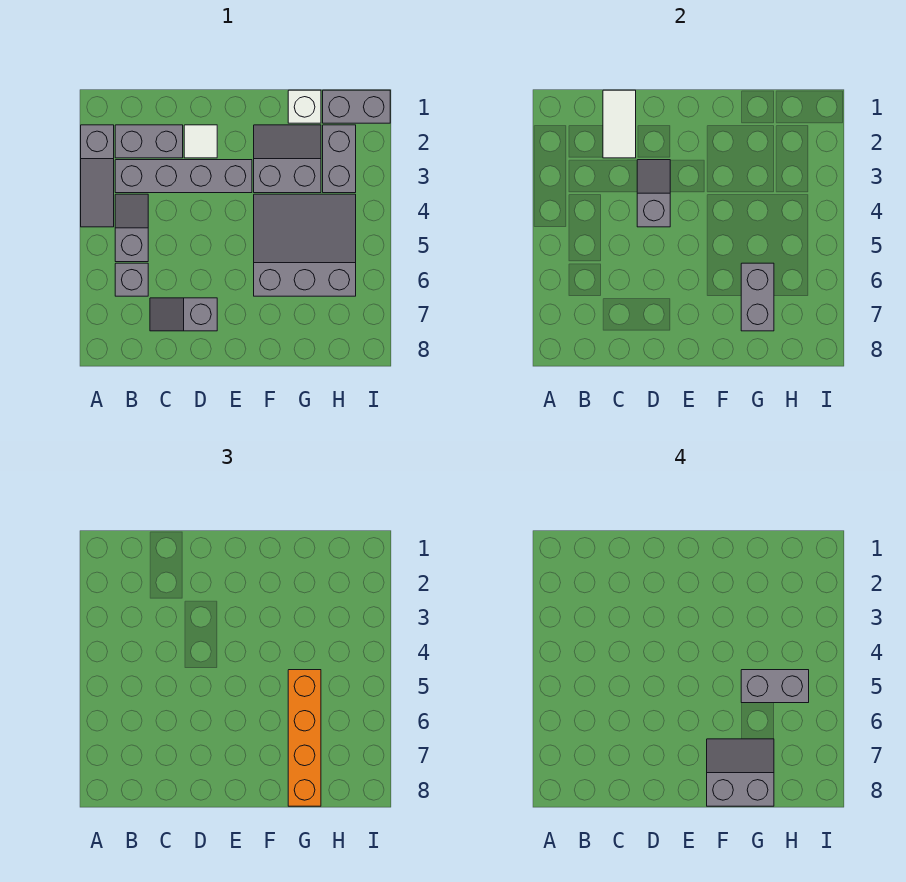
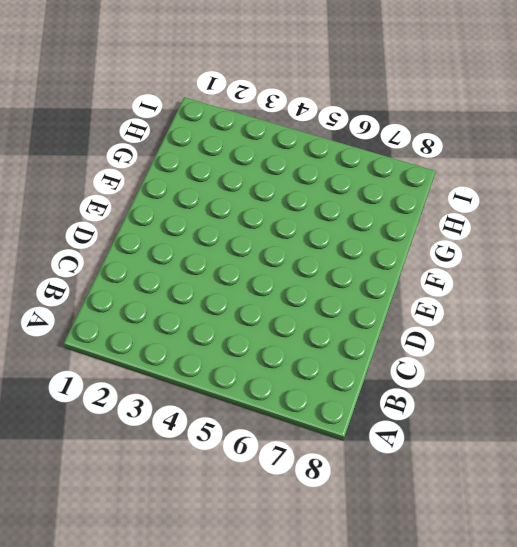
none -> grey slope A2:A4 level 1 top 2
none -> grey brick B2:C2 level 1
none -> grey brick B3:E3 level 1

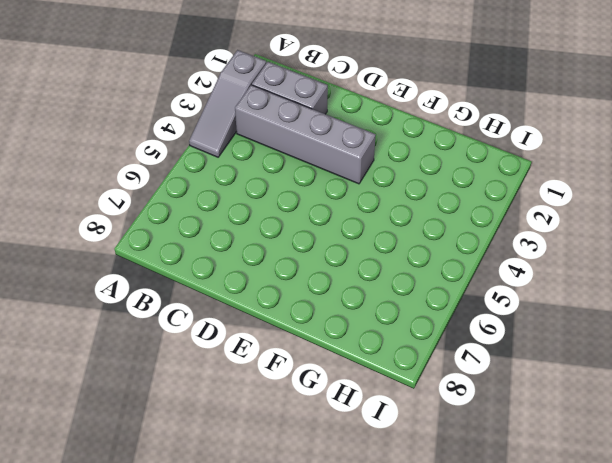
none -> grey slope B4:B5 level 1 top 5
none -> grey brick B6 level 1
none -> grey slope C7:D7 level 1 top D

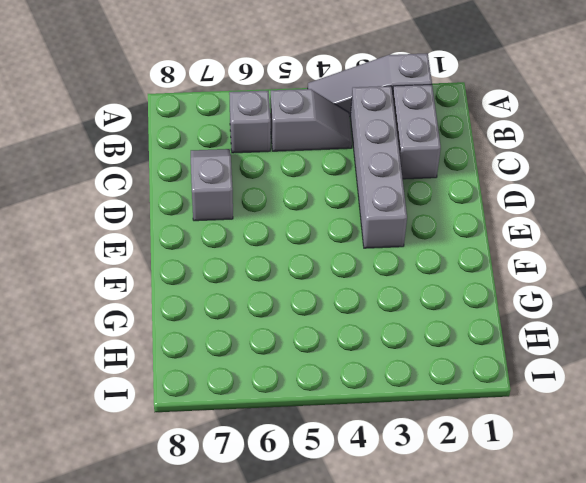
none -> white tile D2 level 1
none -> grey slope F2:G3 level 1 top 3
none -> grey slope F4:H6 level 1 top 6

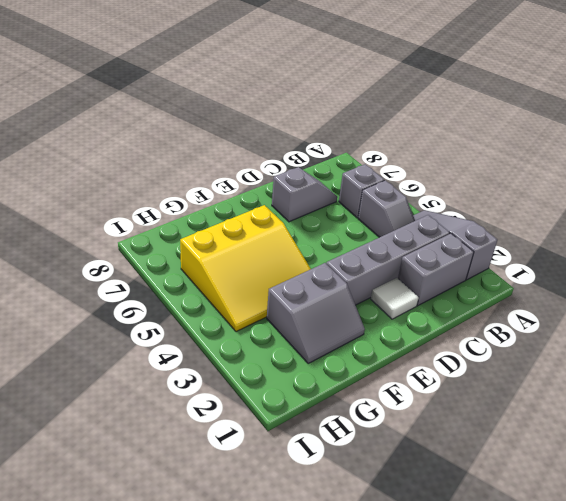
yellow slope F4:H6 level 1 top 6 -> grey slope F4:H6 level 1 top 6
none -> white brick G1 level 1
none -> grey brick H1:I1 level 1
none -> grey brick H2:H3 level 1

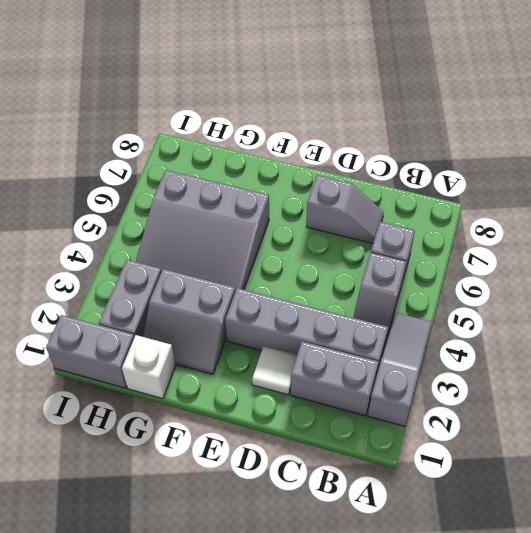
none -> white tile C1:C2 level 2
none -> grey slope D3:D4 level 2 top 4
none -> grey brick G6:G7 level 2

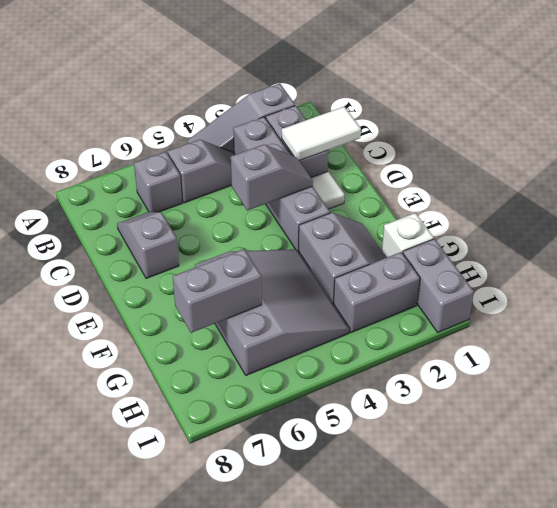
none -> orange brick G5:G8 level 3
none -> grey slope F7:G8 level 4 top 8
none -> grey brick G5:H5 level 4

